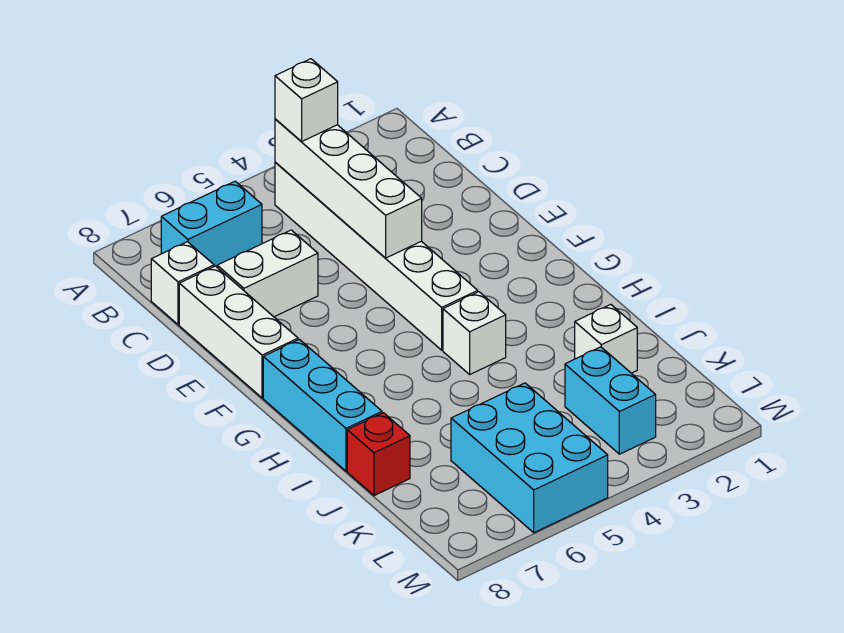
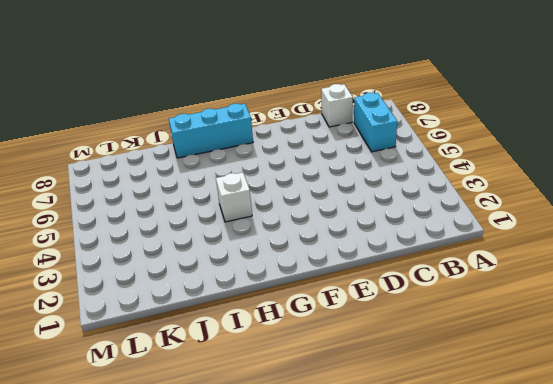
none -> white brick B4:G4 level 1
none -> white brick D6:D7 level 1
none -> white brick D8:F8 level 1

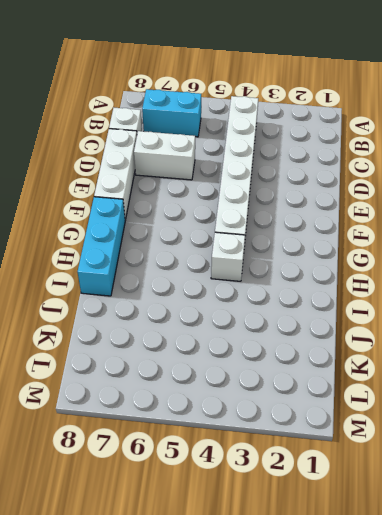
none -> white brick J2 level 1
none -> red brick J8 level 1
none -> cyan brick K3:L3 level 1

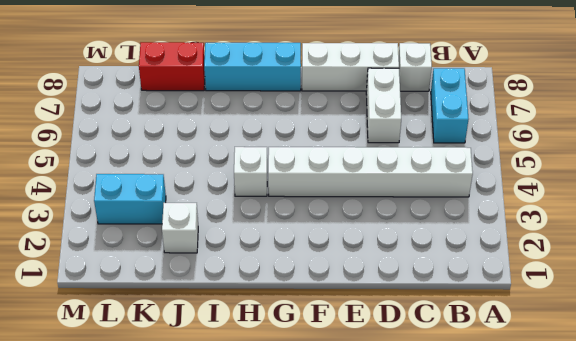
red brick J8:K8 level 1 -> red brick J8 level 1
none -> cyan brick K5:M6 level 1
none -> white brick B4:E4 level 2
none -> white brick B4 level 3

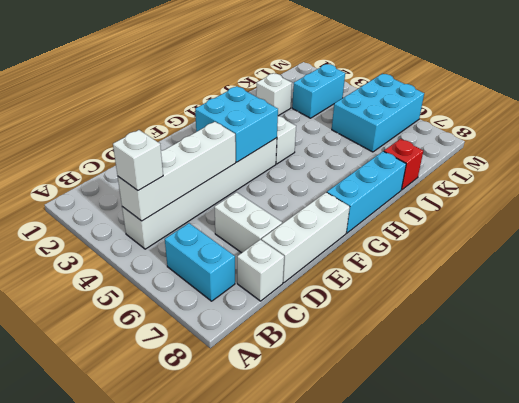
cyan brick F3:G4 level 2 -> none

